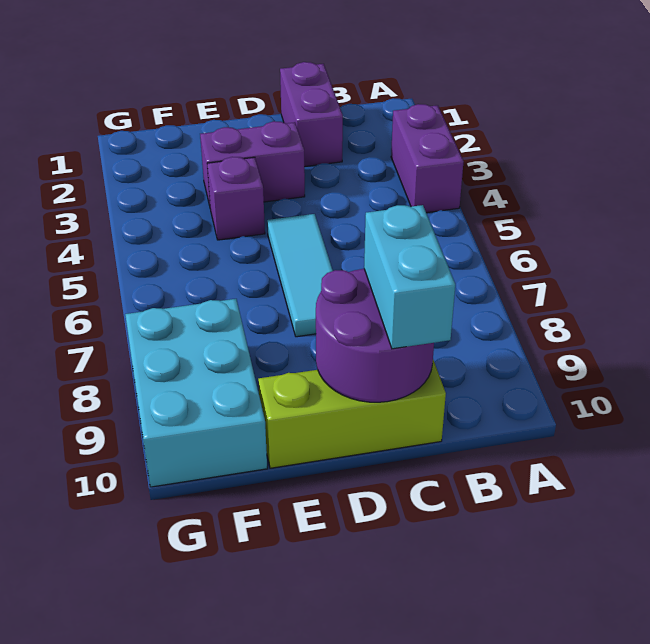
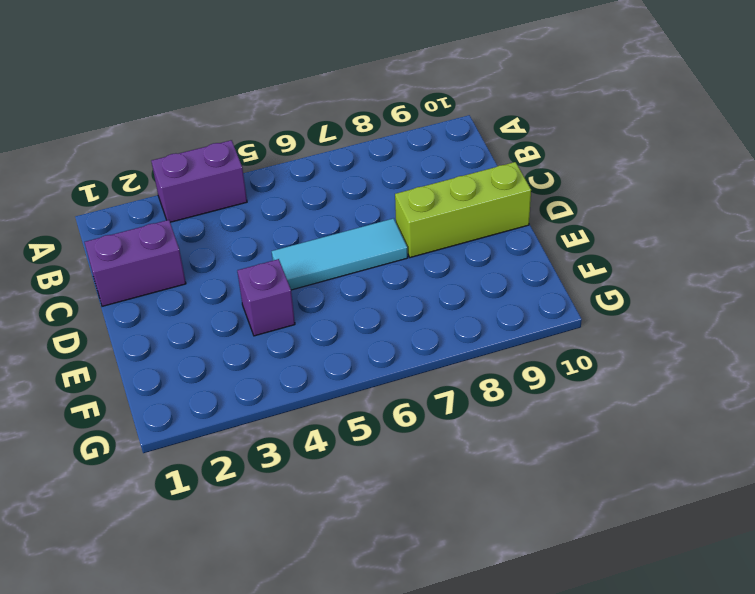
lime brick D8:D10 level 1 -> lime brick C10:E10 level 1
none -> purple brick D3:E3 level 1
none -> cyan brick F8:G10 level 1

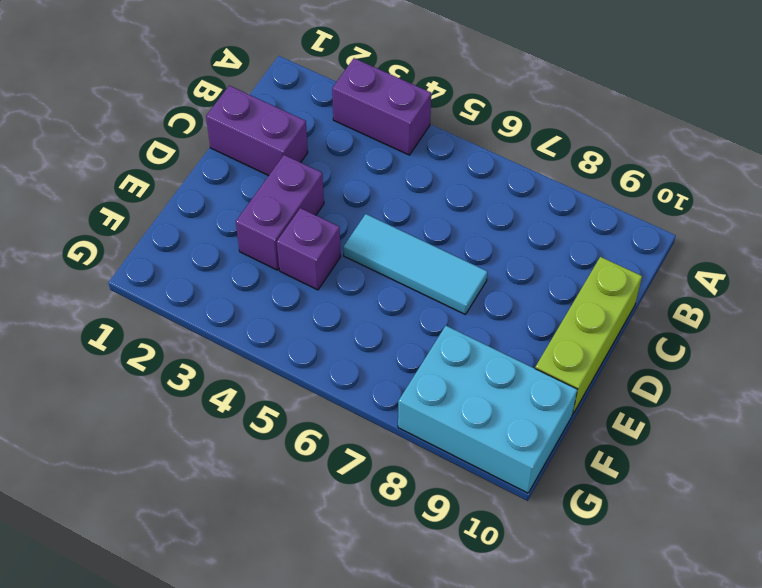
none -> purple round brick C9:D10 level 2
none -> cyan brick C9:C10 level 3

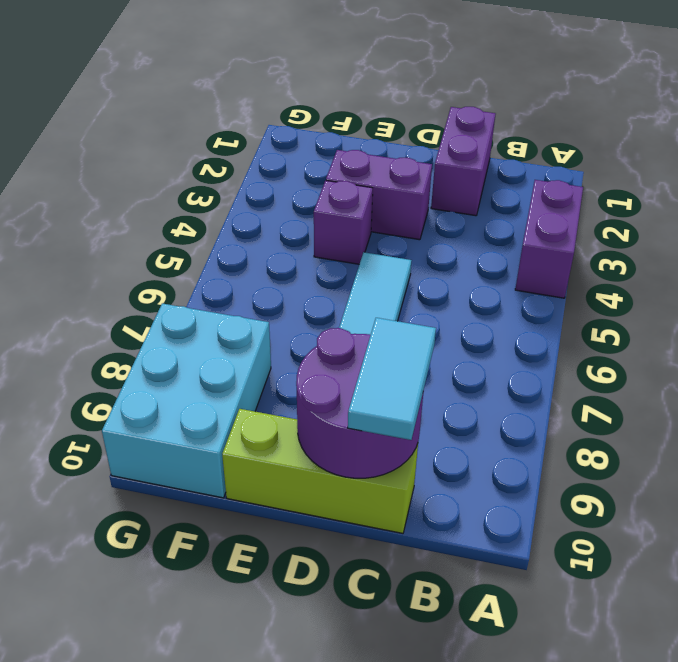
cyan tile C9:C10 level 3 -> cyan brick C9:C10 level 3

